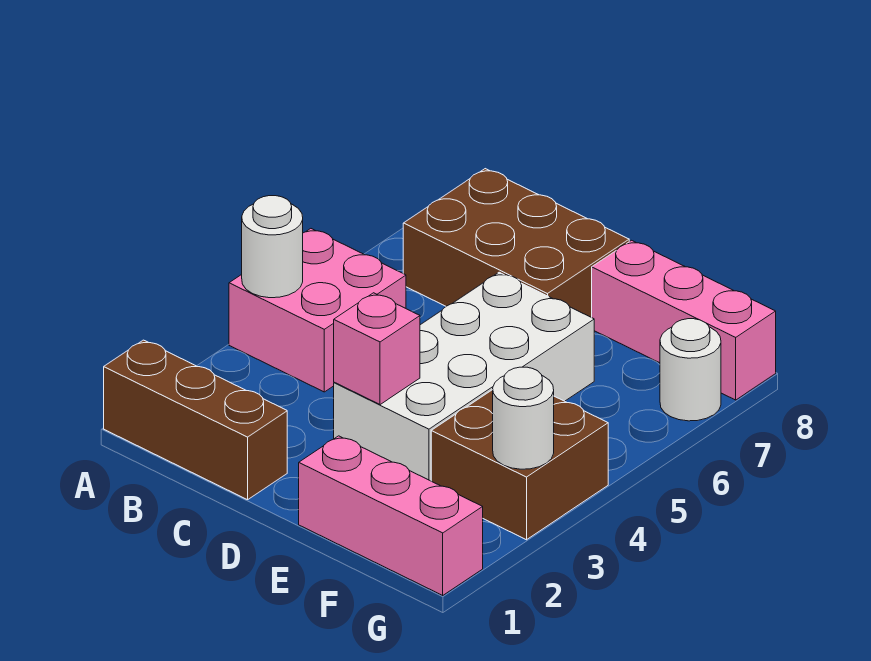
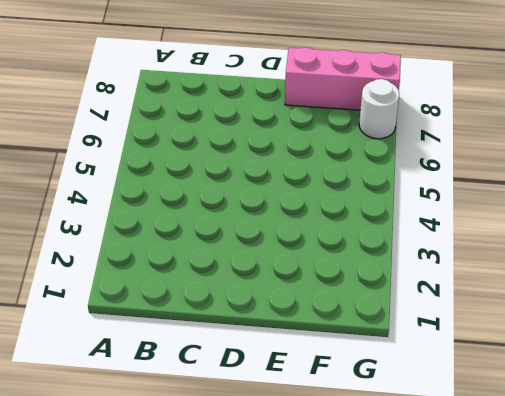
none -> brown brick A1:C1 level 1
none -> pink brick A4:B5 level 1

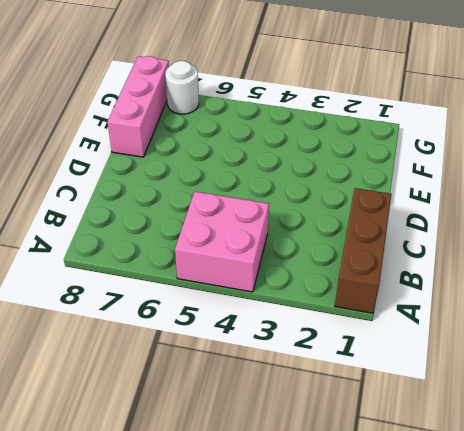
none -> brown brick B7:D8 level 1
none -> white brick D3:E6 level 1

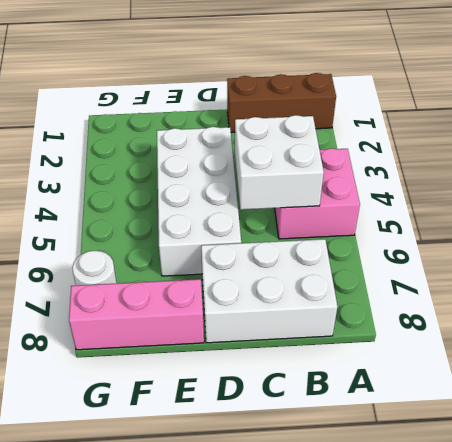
white brick B4:C5 level 2 -> none
white brick B7:D8 level 1 -> brown brick B7:D8 level 1
none -> pink brick E1:G1 level 1
none -> brown brick F3:G4 level 1

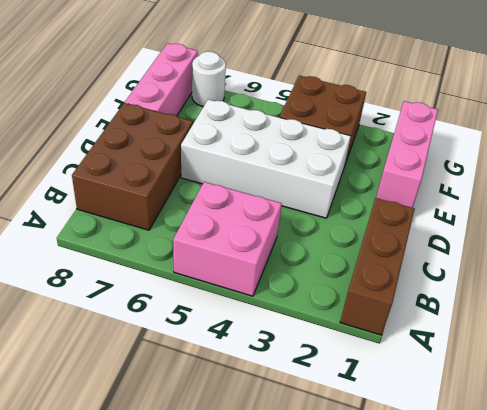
none -> white round brick A4 level 2
none -> pink brick D3 level 2

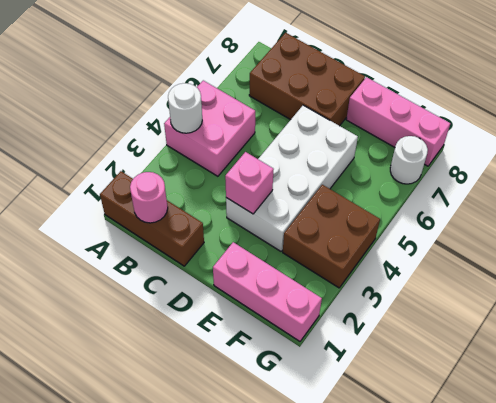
pink round brick B1 level 2 -> none
none -> white round brick G3 level 2

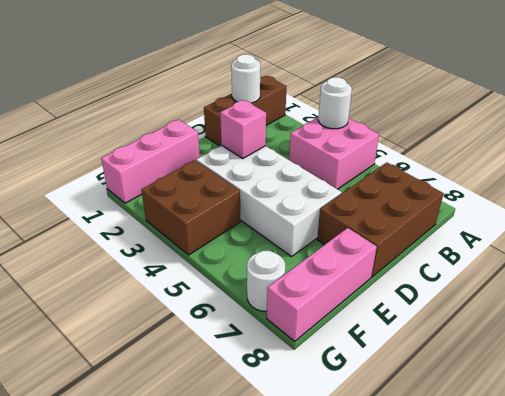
white round brick B1 level 2 -> white round brick G3 level 2

